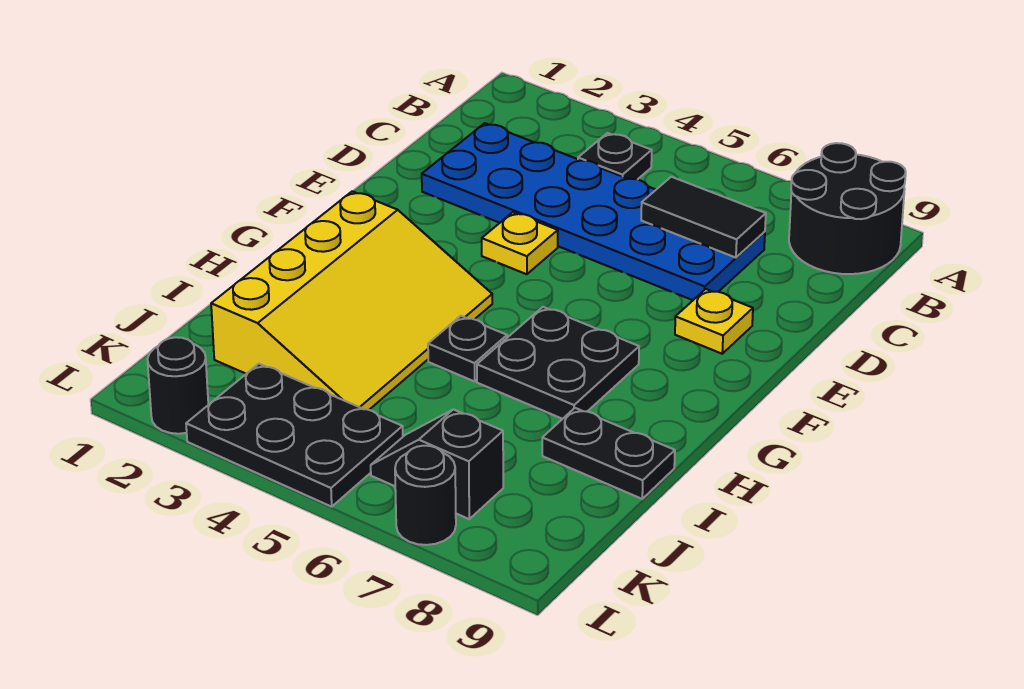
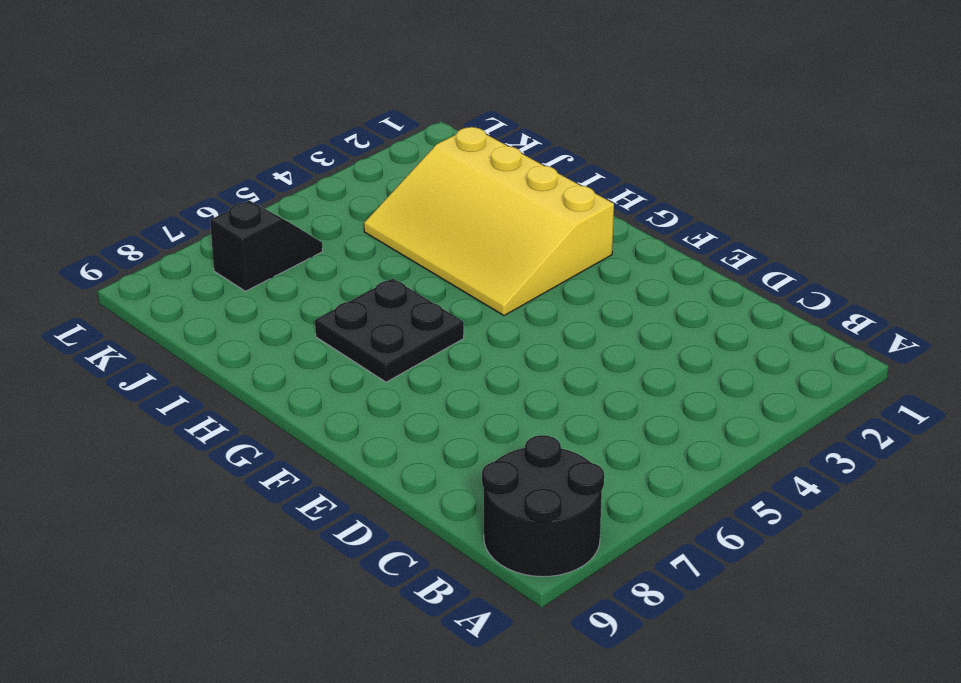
none -> black plate B4 level 1
none -> blue plate C2:D7 level 1
none -> yellow plate E4 level 1

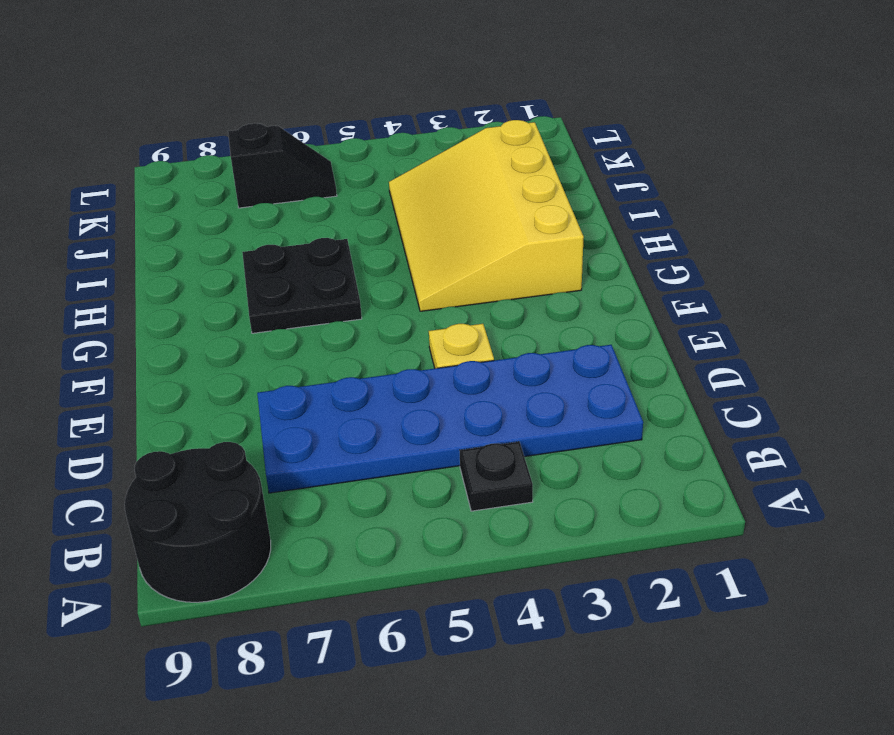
none -> yellow plate E8 level 1
none -> black plate H5 level 1
none -> black plate I8:I9 level 1

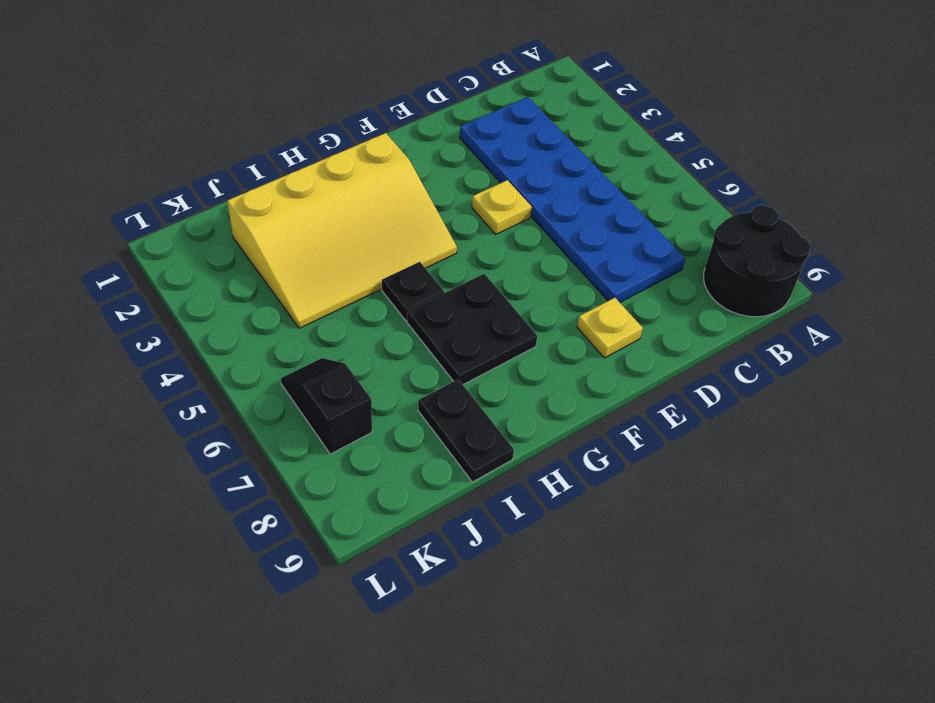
none -> black plate B4 level 1
none -> black plate K3:L5 level 1
none -> black round brick L2 level 1

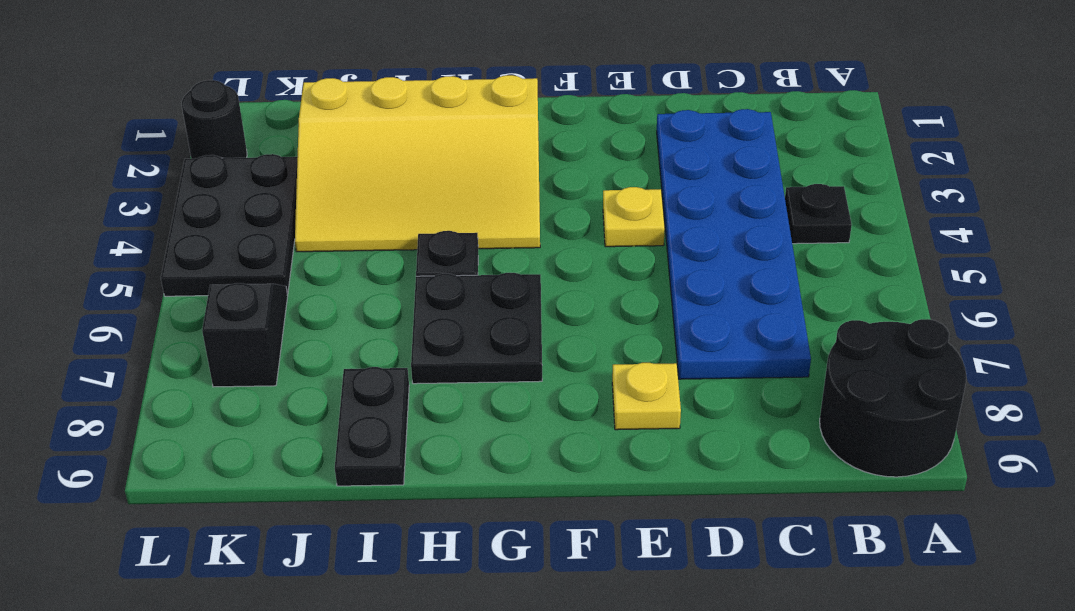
none -> black round brick L7 level 1
none -> black tile C6:C7 level 2

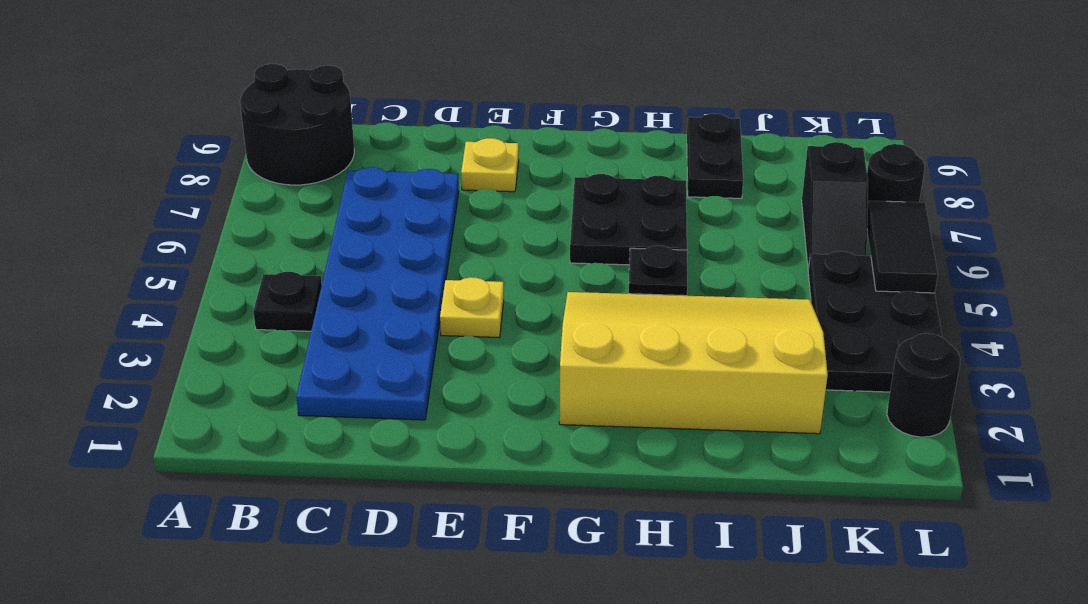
black tile L5:L6 level 2 -> black tile C6:C7 level 2

